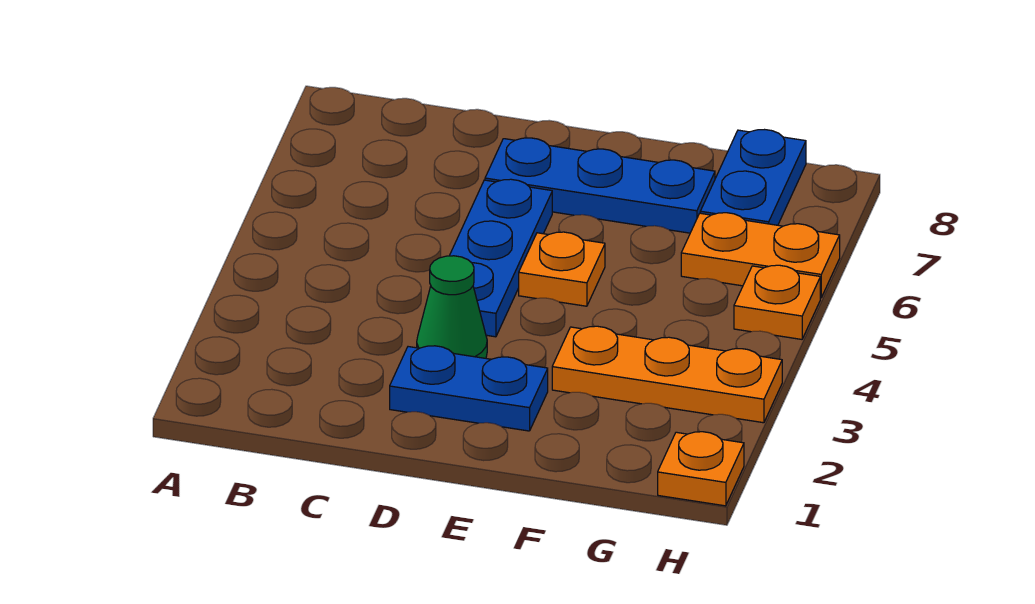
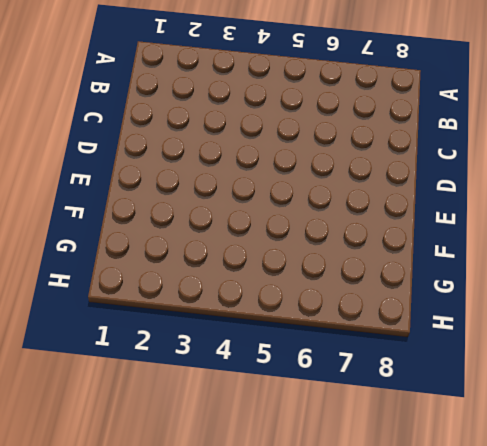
none -> blue plate D2:E2 level 1
none -> green cone D3 level 1

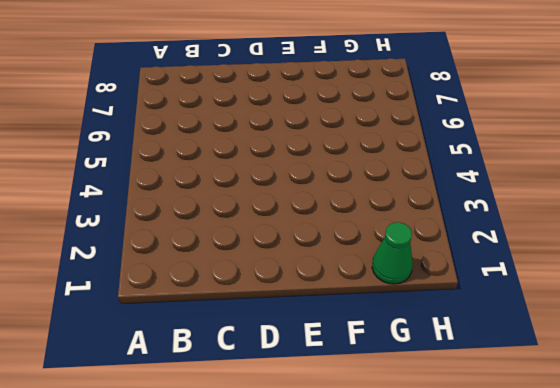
green cone G1 level 1 -> green cone D3 level 1
none -> blue plate D2:E2 level 1
none -> blue plate D4:D6 level 1

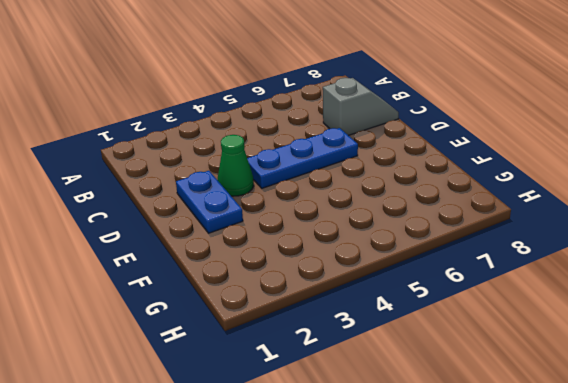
grey slope C7:C8 level 1 top 7 -> none
none -> blue plate D7:F7 level 1
none -> orange plate E5 level 1

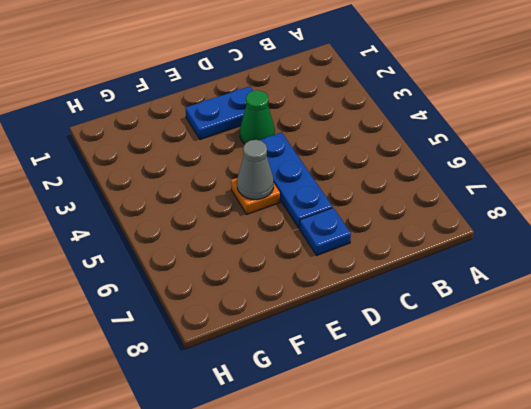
blue plate D7 level 1 -> blue plate D7:F7 level 1
grey cone E5 level 2 -> none
none -> orange plate F3:H3 level 1
none -> orange plate G6:H6 level 1

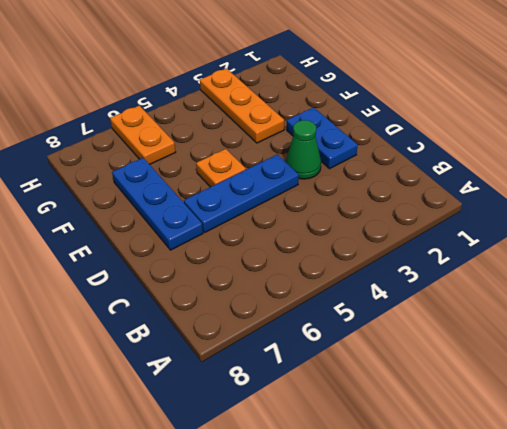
none -> blue plate G7:G8 level 1
none -> orange plate H1 level 1

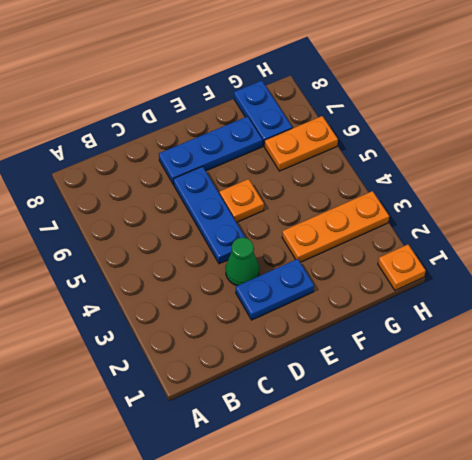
none -> orange plate H5 level 1

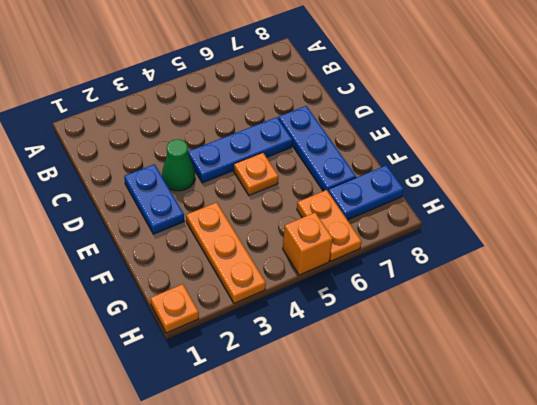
orange brick H5 level 1 -> orange plate H5 level 1

